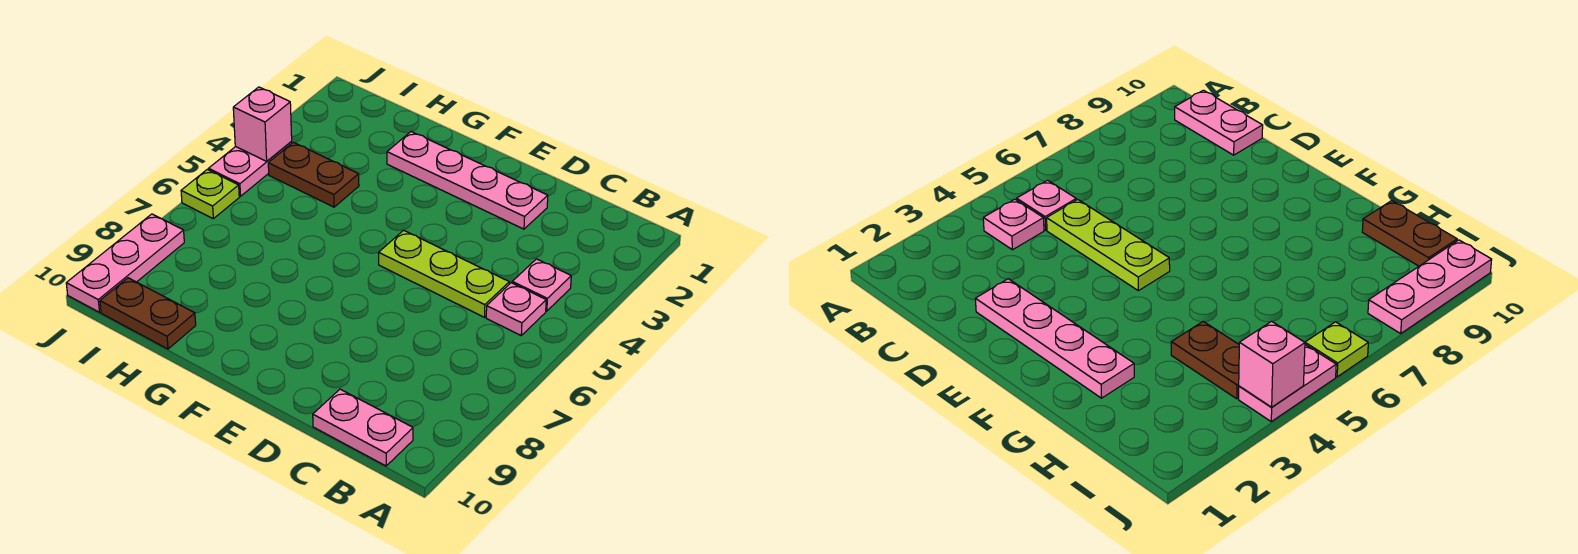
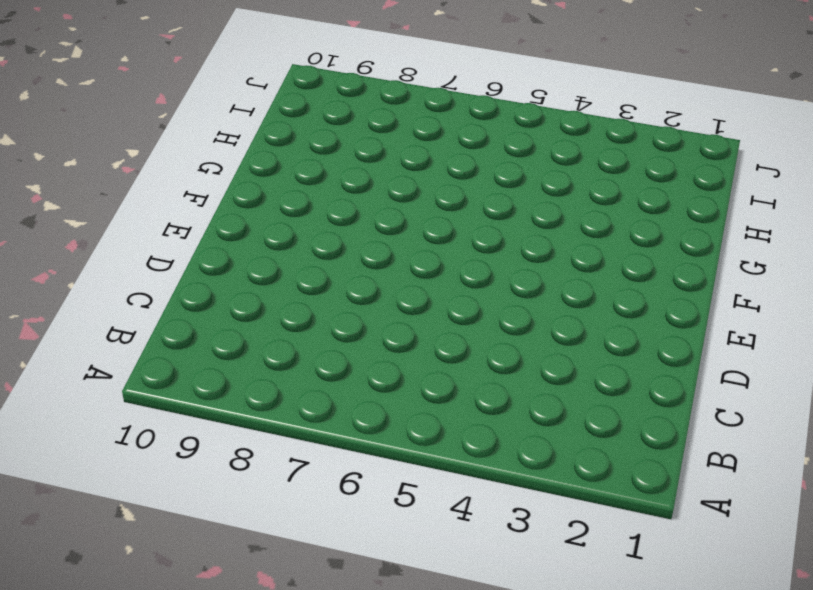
none -> pink plate B4 level 1
none -> pink plate B5 level 1

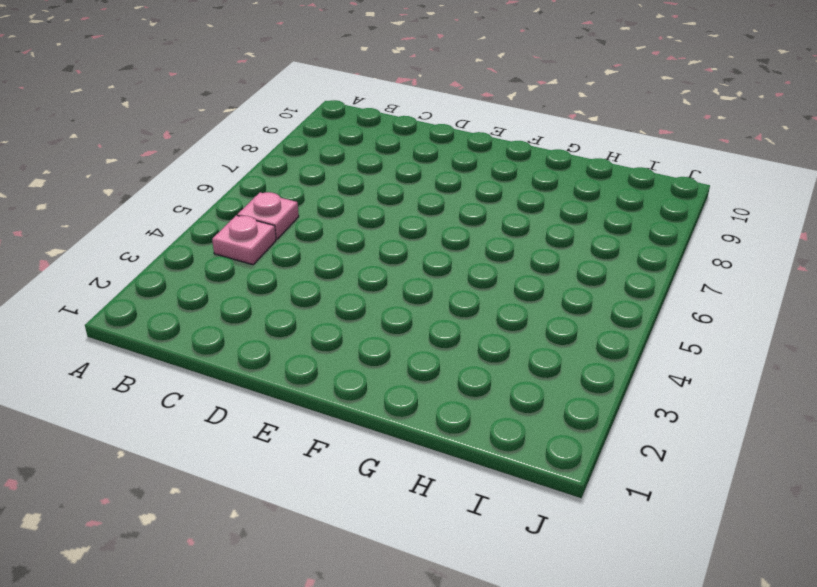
none -> pink plate B10:C10 level 1
none -> lime plate C5:E5 level 1

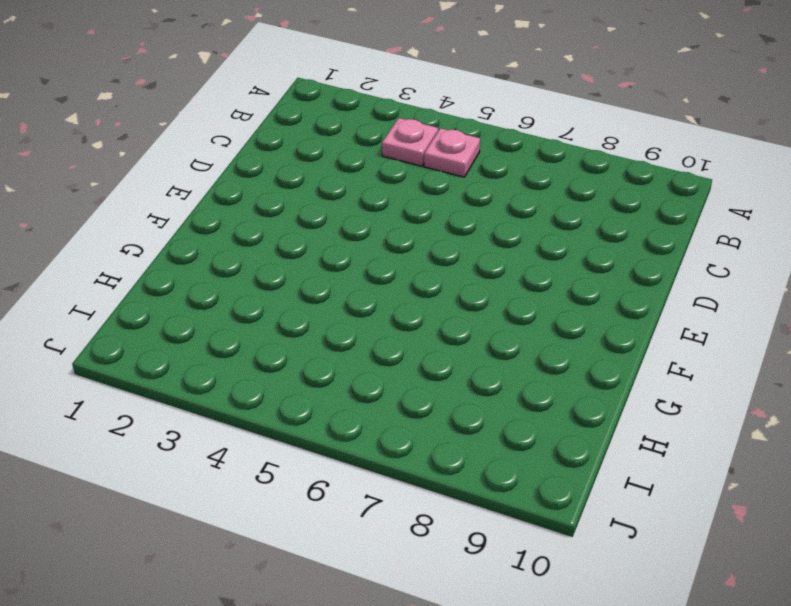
none -> pink plate B10:C10 level 1
none -> lime plate C5:E5 level 1

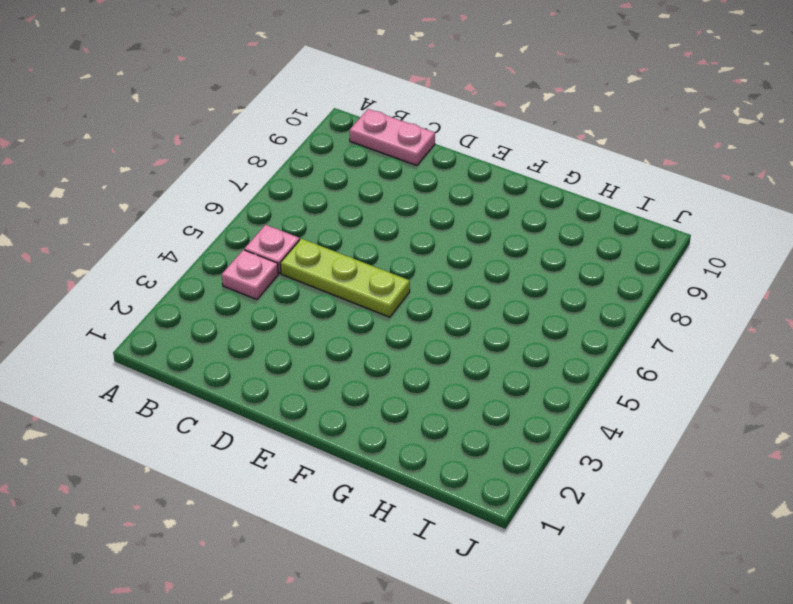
none -> pink plate D2:G2 level 1
none -> brown plate H4:I4 level 1

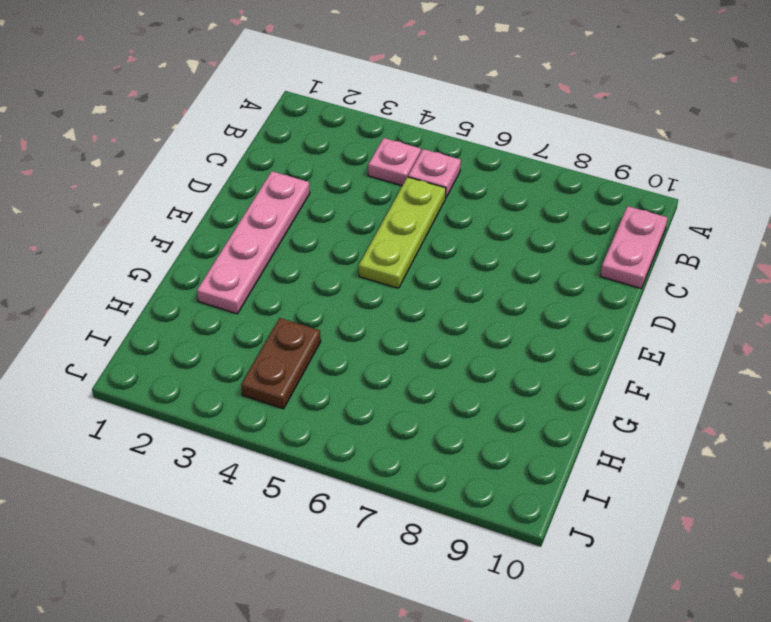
none -> brown plate H10:I10 level 1
none -> pink plate J4:J5 level 1

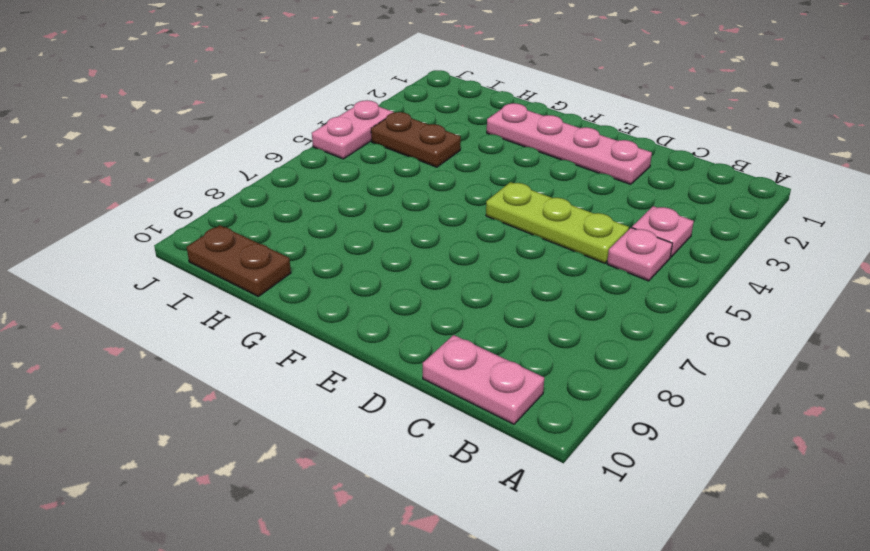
none -> lime plate J6 level 1
none -> pink plate J8:J10 level 1

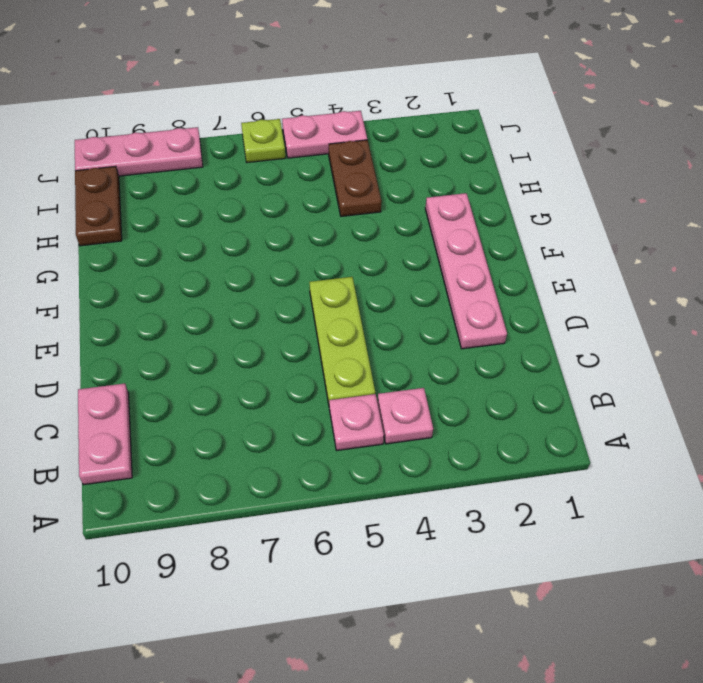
none -> pink brick J4 level 2

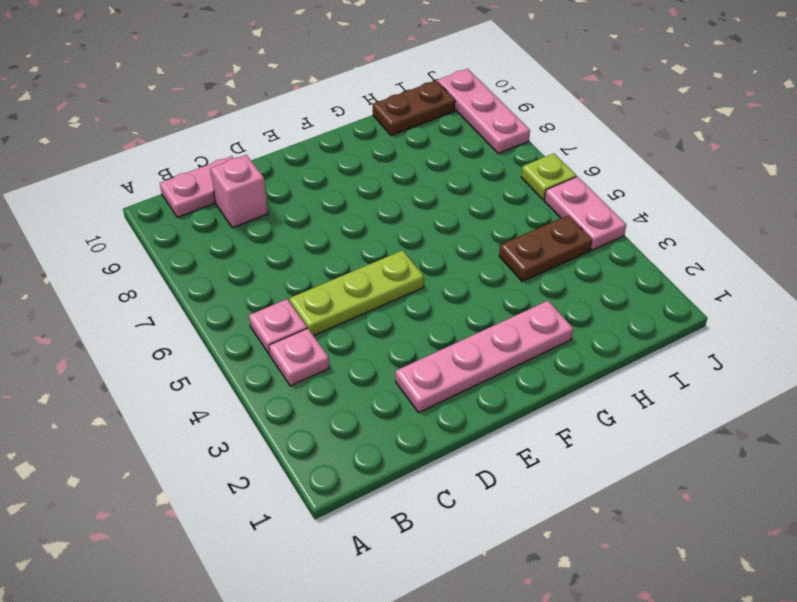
pink brick C9 level 1 -> pink brick J4 level 2

